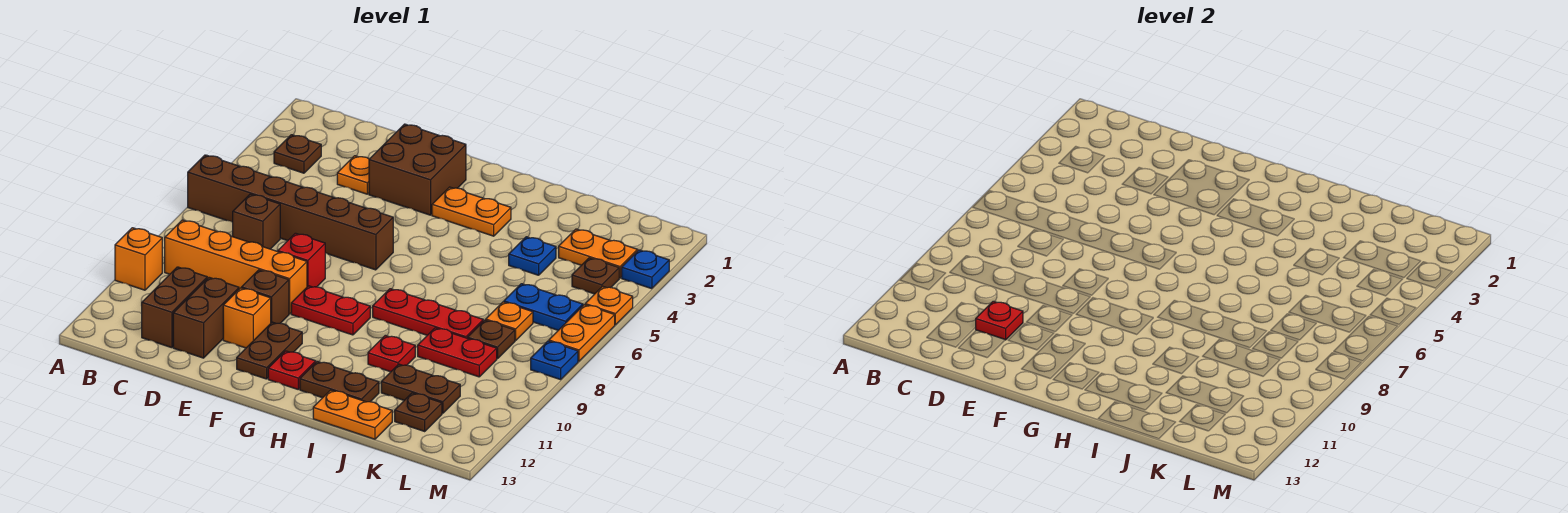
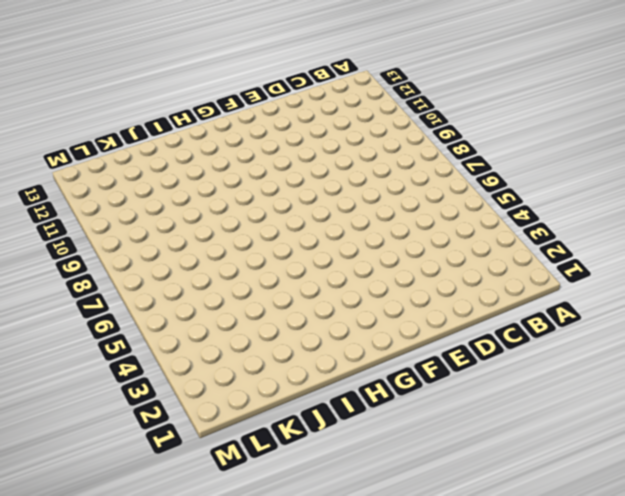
none -> brown brick A6:F6 level 1
none -> orange brick A10 level 1
none -> brown plate B3 level 1
none -> orange brick B9:E9 level 1

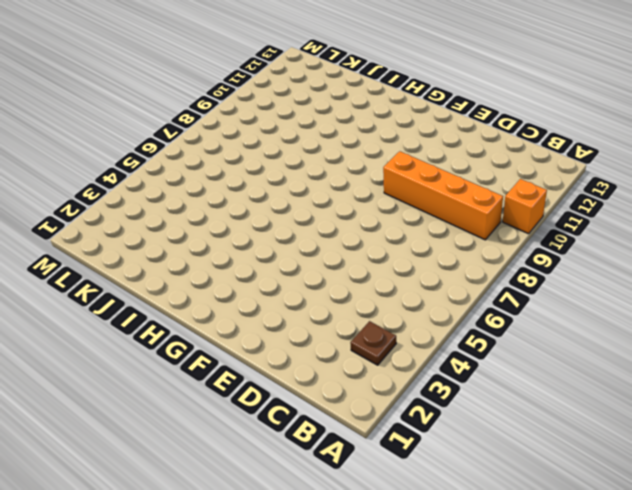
none -> brown brick A6:F6 level 1
none -> brown brick C7 level 1
none -> brown brick C11:C12 level 1
none -> orange plate D3 level 1

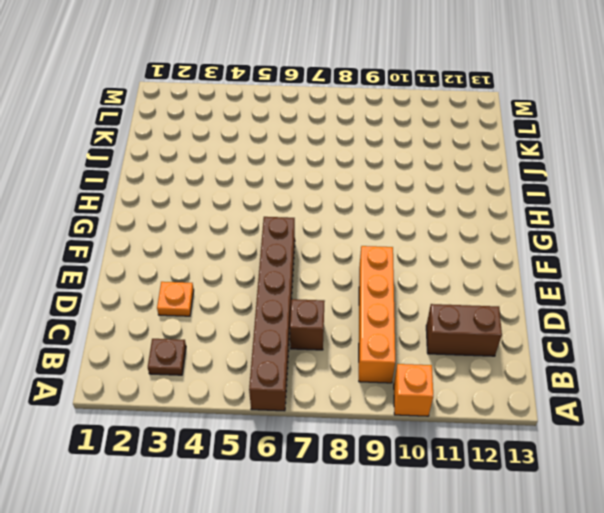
none -> brown brick D11:D12 level 1
none -> brown brick E2:F3 level 1
none -> red brick E8 level 1
none -> brown brick E10 level 1

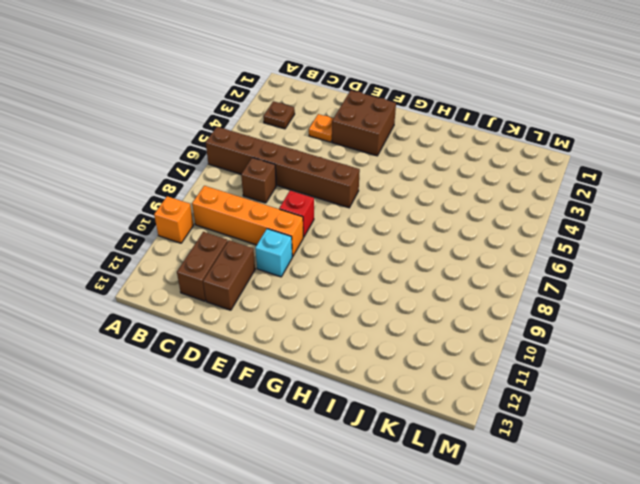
cyan brick E10 level 1 -> brown brick E10 level 1
none -> orange brick E11 level 1
none -> red plate F9:G9 level 1
none -> brown plate F11:F12 level 1
none -> orange plate G3:H3 level 1

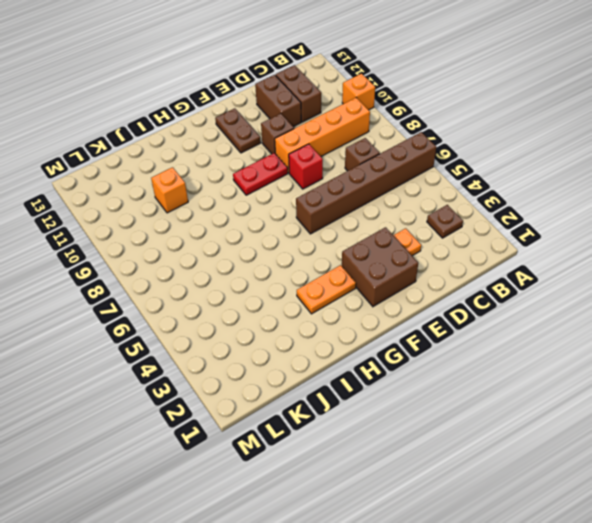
orange brick J10 level 1 -> orange brick E11 level 1
none -> red plate G12 level 1
none -> red plate H8:J8 level 1
none -> brown plate H12:I12 level 1
none -> red plate I10 level 1

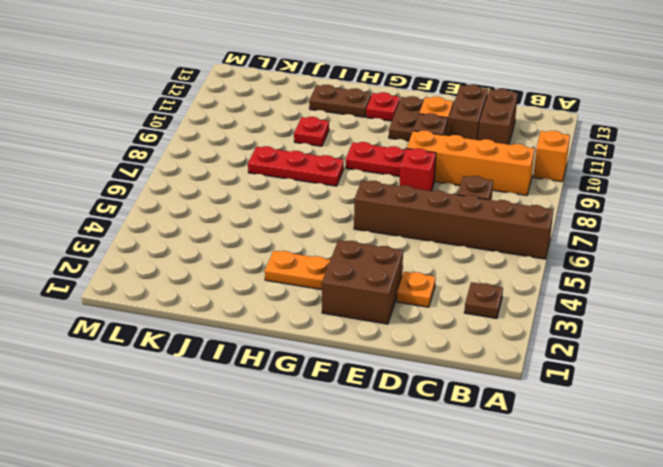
none -> orange plate I13:J13 level 1
none -> blue plate J4 level 1
none -> red plate J9:K9 level 1
none -> brown plate J11:K11 level 1

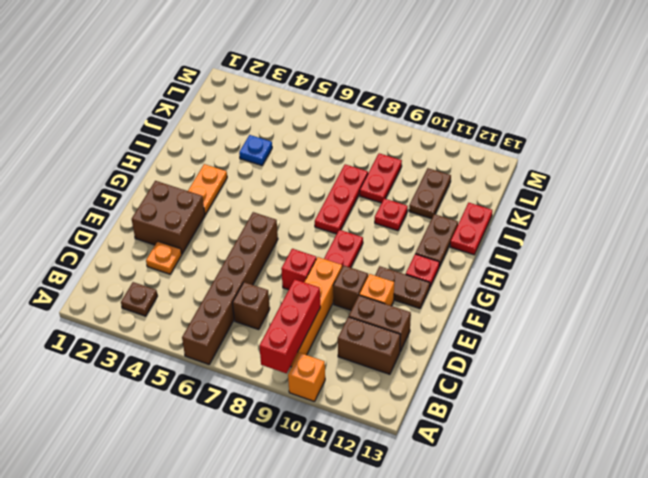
red brick A9:C9 level 2 -> none
red plate I13:J13 level 1 -> orange plate I13:J13 level 1
none -> orange plate K3:L3 level 1
none -> blue plate K6:L6 level 1
none -> orange plate K7 level 1
none -> brown plate K8 level 1

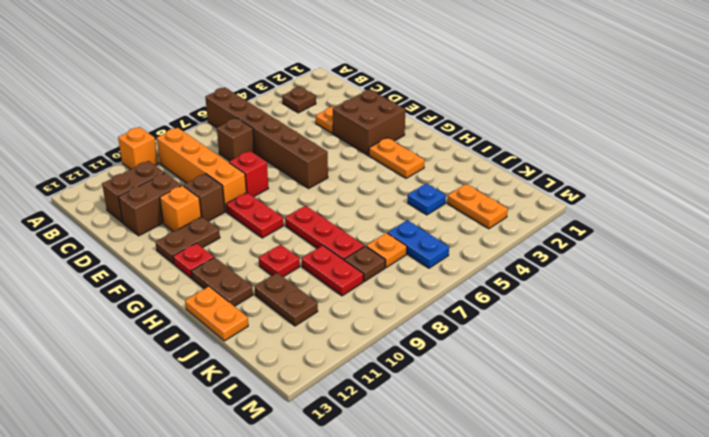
none -> brown plate K12 level 1
none -> brown plate L4 level 1
none -> blue plate M3 level 1
none -> orange plate M5 level 1

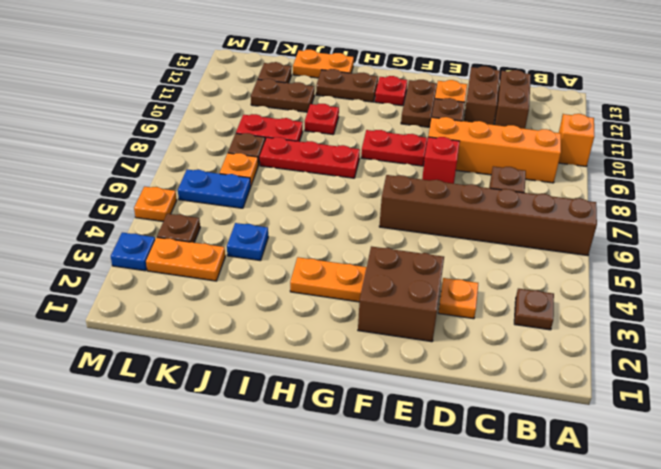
none -> orange plate M6:M7 level 1
none -> blue plate M8 level 1
none -> red plate D11 level 2

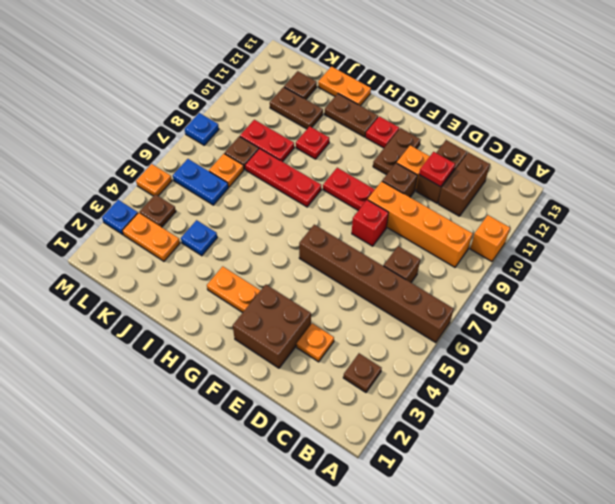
none -> orange plate M6:M7 level 1

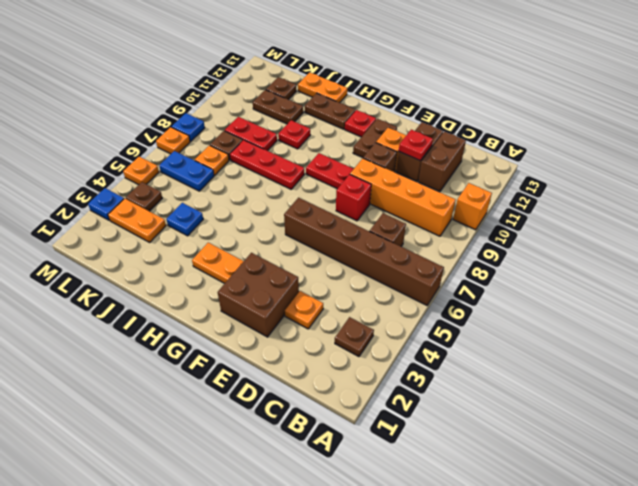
orange plate M7 level 1 -> orange plate M6:M7 level 1

